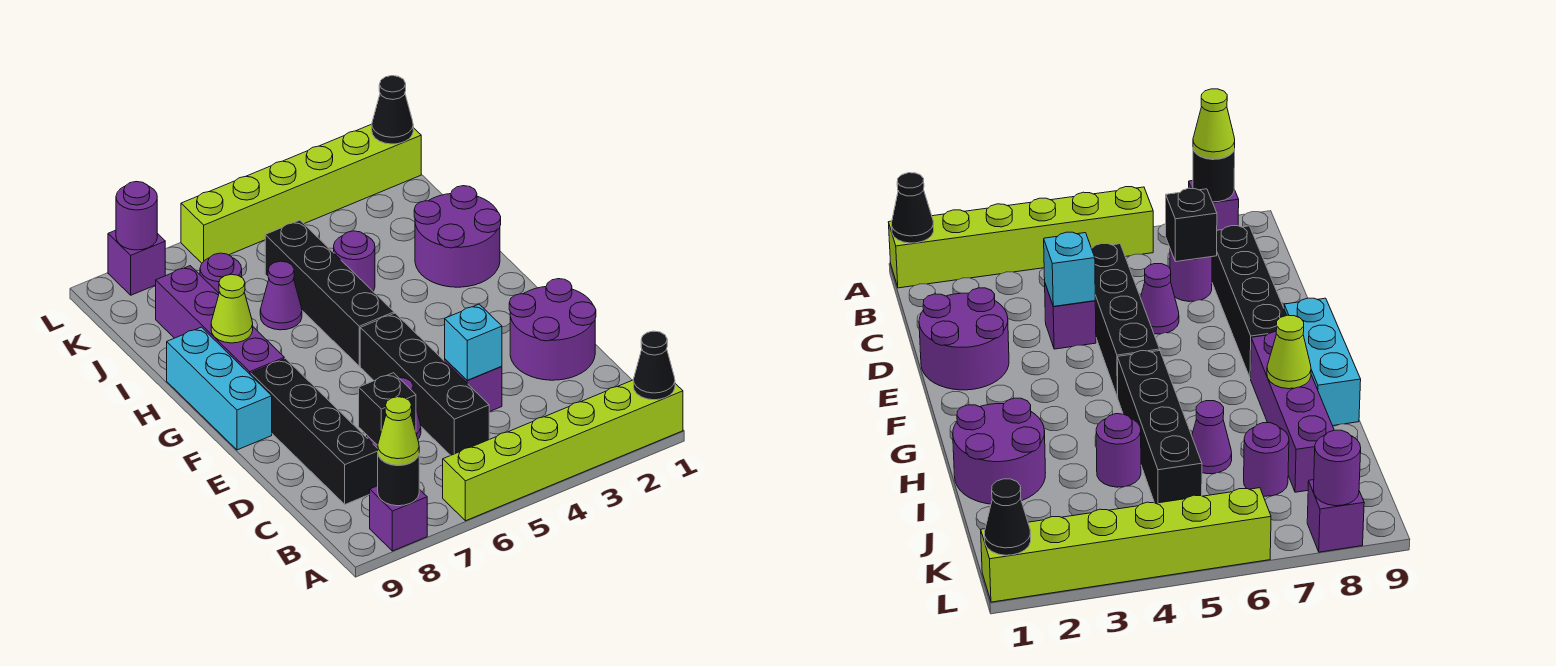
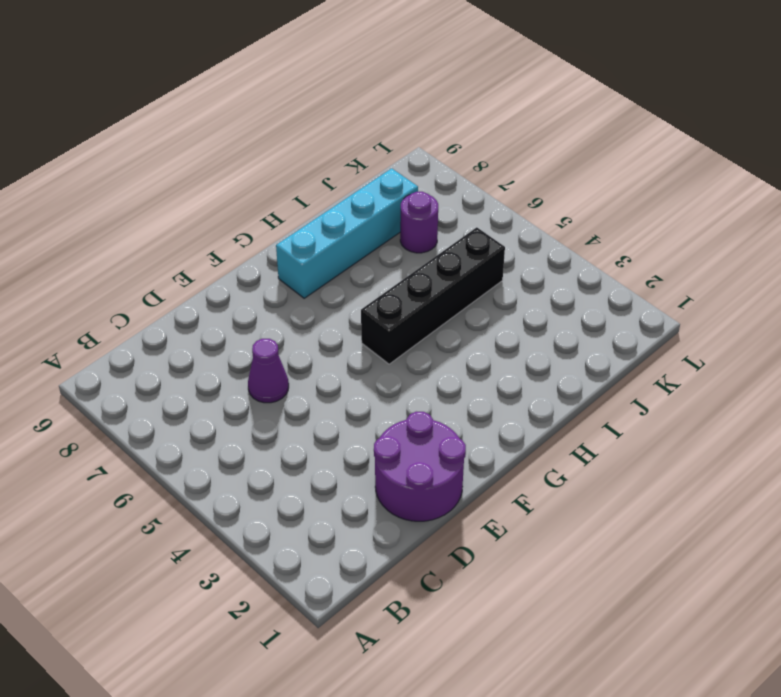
cyan brick G8:J8 level 1 -> purple brick G8:J8 level 1
none -> lime brick A1:A6 level 1
none -> purple brick A8 level 1
none -> black brick C5:F5 level 1

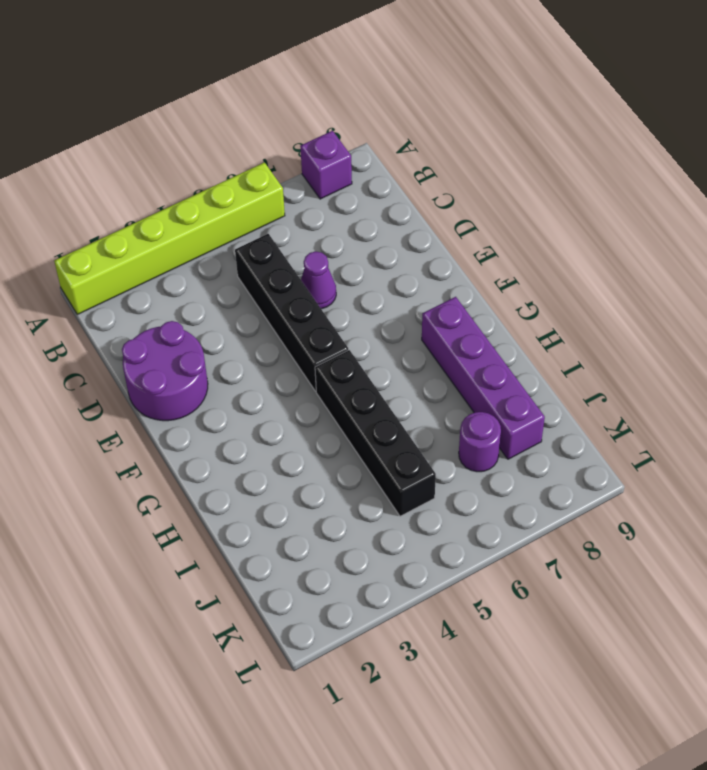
none -> purple round brick C7 level 1
none -> black brick C8:F8 level 1
none -> purple brick D4 level 1

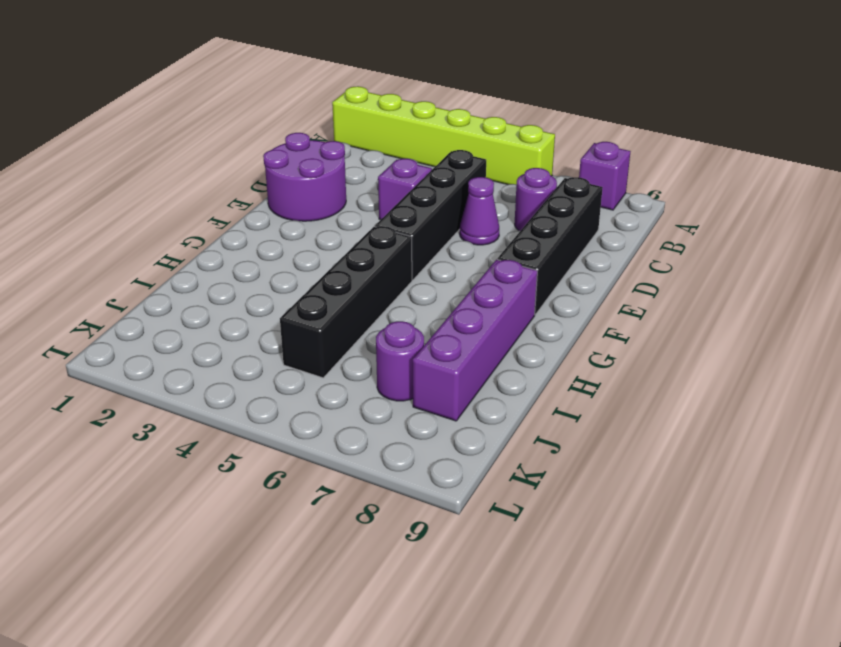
none -> cyan brick F9:H9 level 1
none -> purple round brick H1:I2 level 1
none -> purple round brick I4 level 1

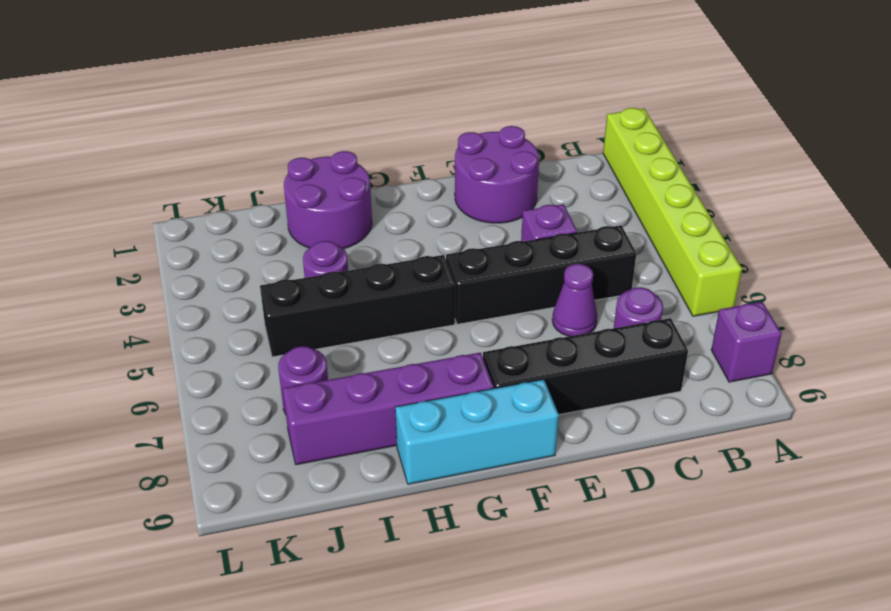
none -> purple cone I6 level 1
none -> lime brick L1:L6 level 1
none -> purple brick L8 level 1

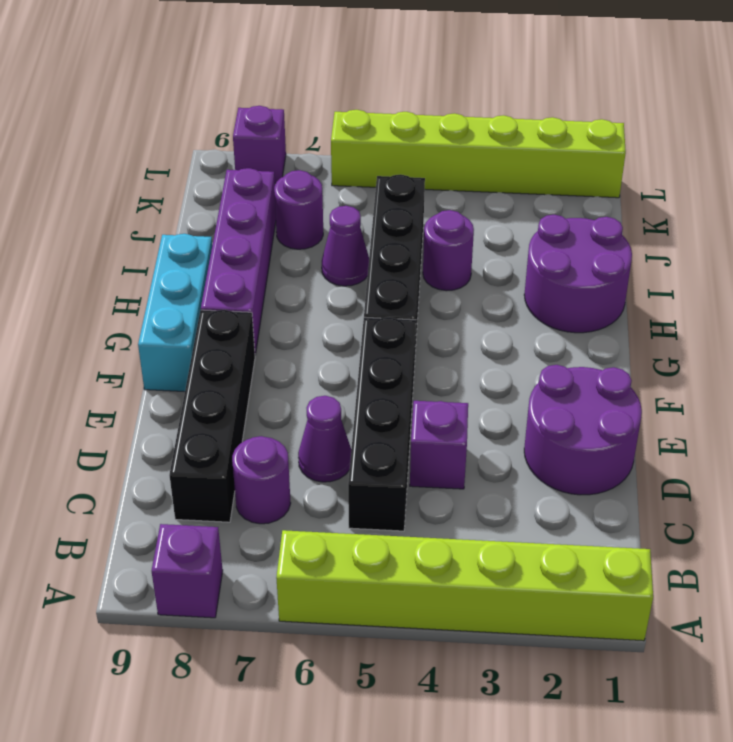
none -> black cone A1 level 2
none -> black round brick A8 level 2
none -> black brick C7 level 2

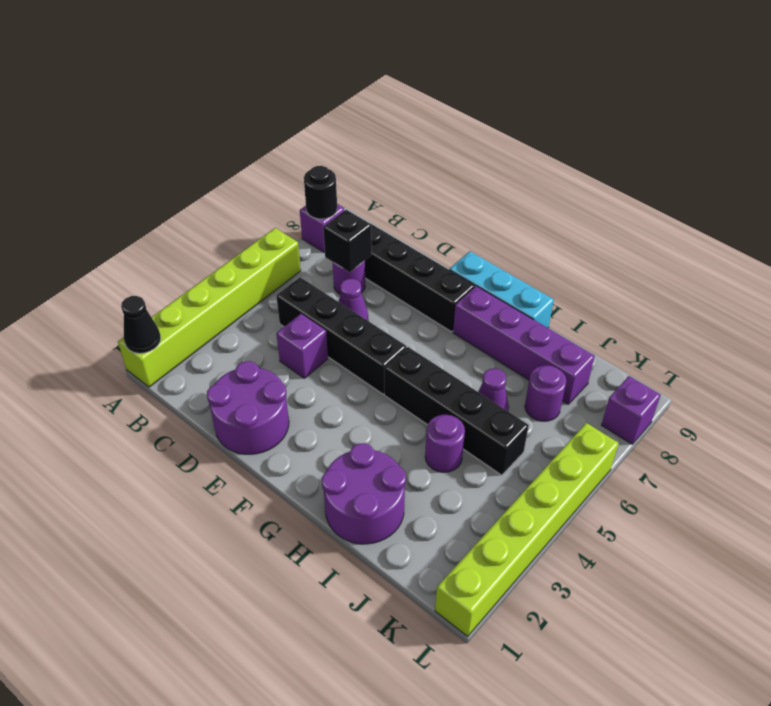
none -> cyan brick D4 level 2
none -> lime cone H8 level 2
none -> black cone L1 level 2

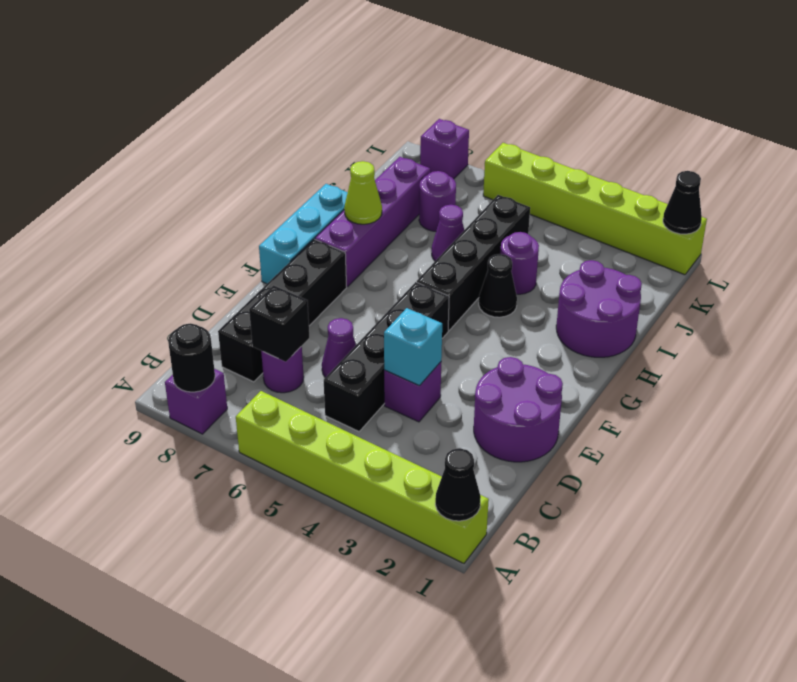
black cone H4 level 1 -> none
none -> purple round brick L8 level 2
none -> lime cone A8 level 3

